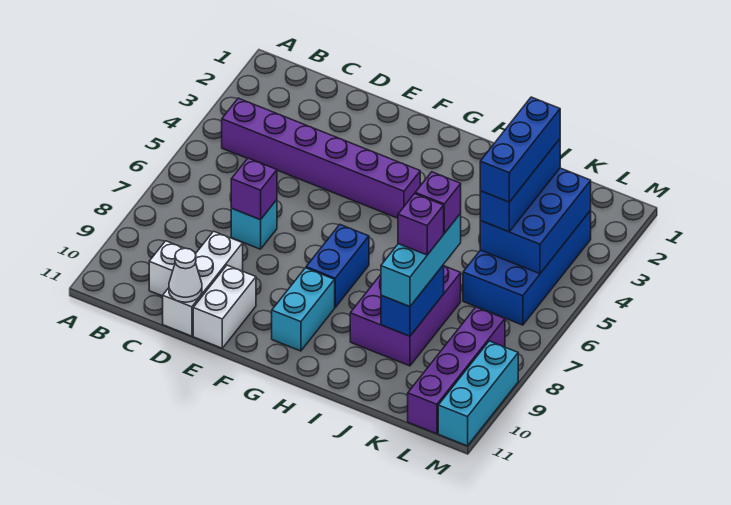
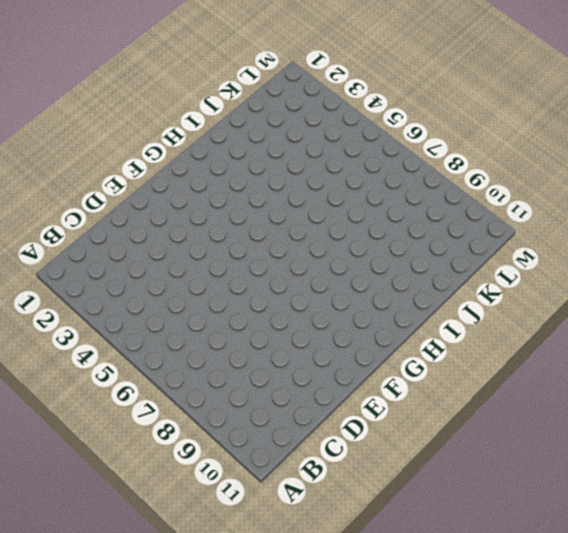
none -> purple brick B4:G4 level 1
none -> white brick C10 level 1
none -> cyan brick D7 level 1

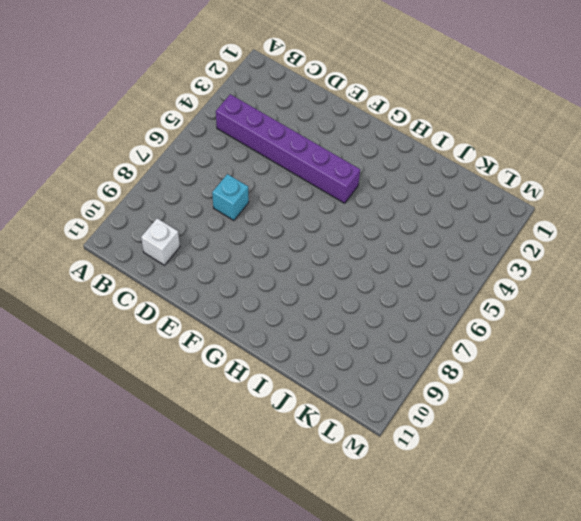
none -> white brick D9:D11 level 1
none -> white brick E10:E11 level 1
none -> blue brick G7:G8 level 1

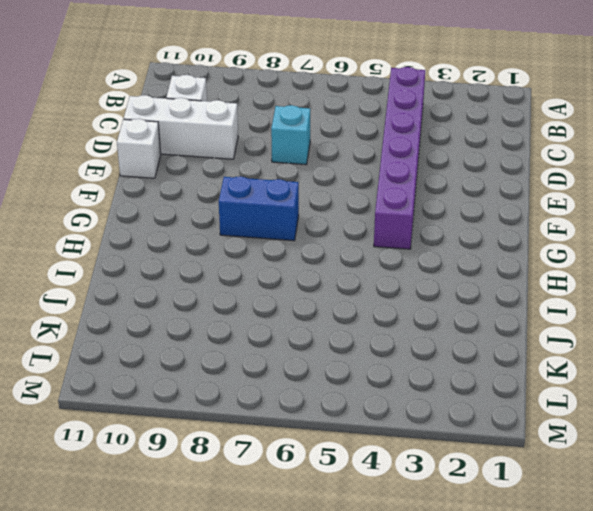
white brick E11 level 1 -> white brick E10:E11 level 1
none -> cyan brick G9:G10 level 1
none -> purple brick I7:J9 level 1
none -> blue brick K3:L6 level 1

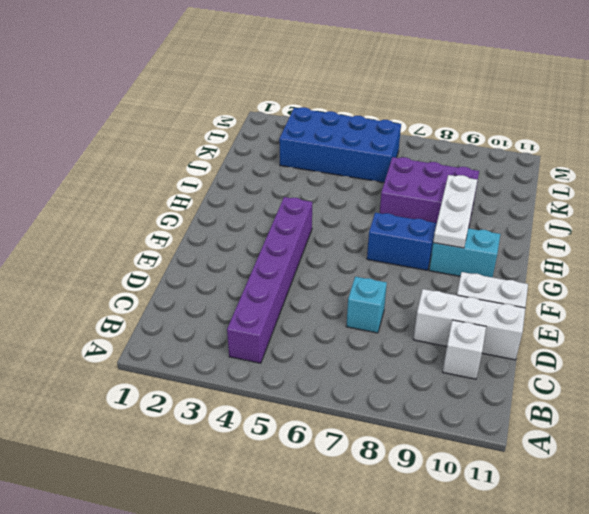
white plate G9:I9 level 2 -> none
none -> purple brick L8:L11 level 1
none -> cyan brick M9:M11 level 1
none -> purple brick D7 level 2

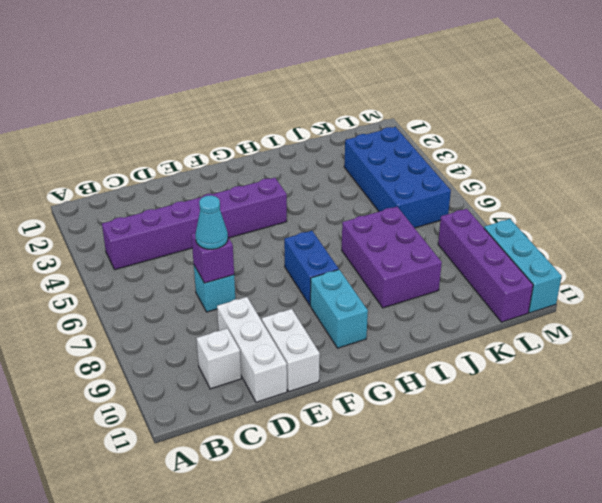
cyan cone D7 level 3 -> none
none -> white cone D11 level 2
none -> blue brick J8:J9 level 2
none -> blue brick K3:L5 level 2

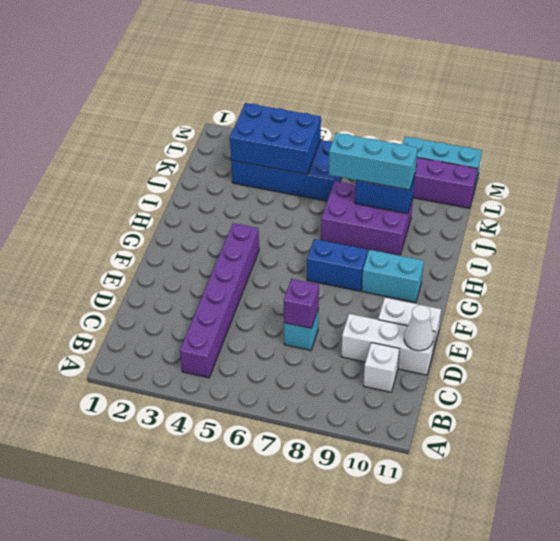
none -> blue brick K3:K5 level 3
none -> purple brick J7 level 4
none -> purple brick J8 level 4

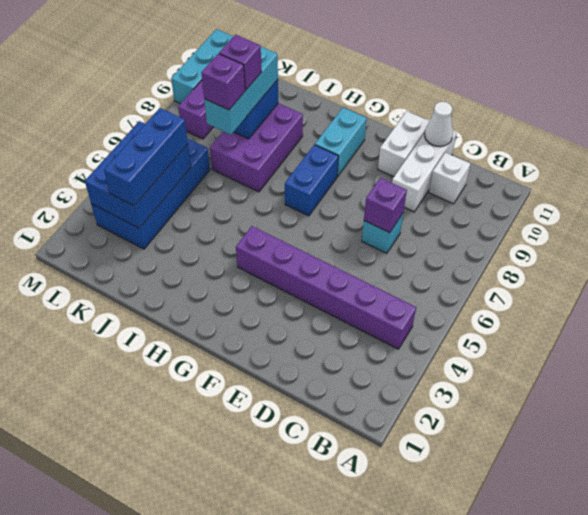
none -> blue brick K3:K5 level 4

